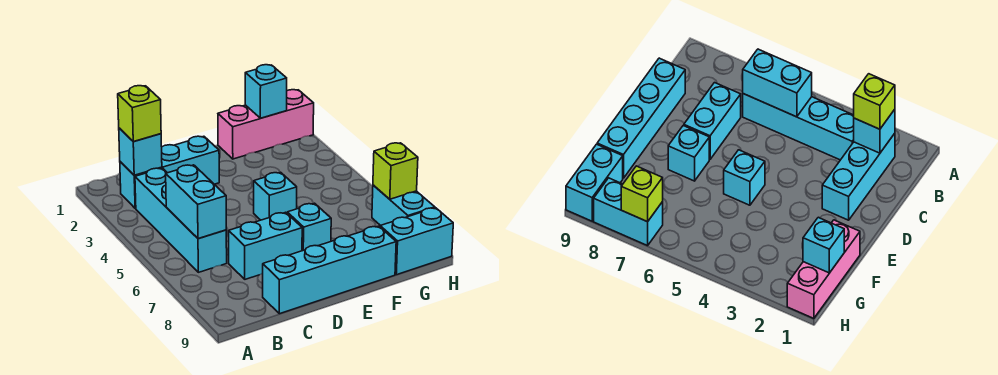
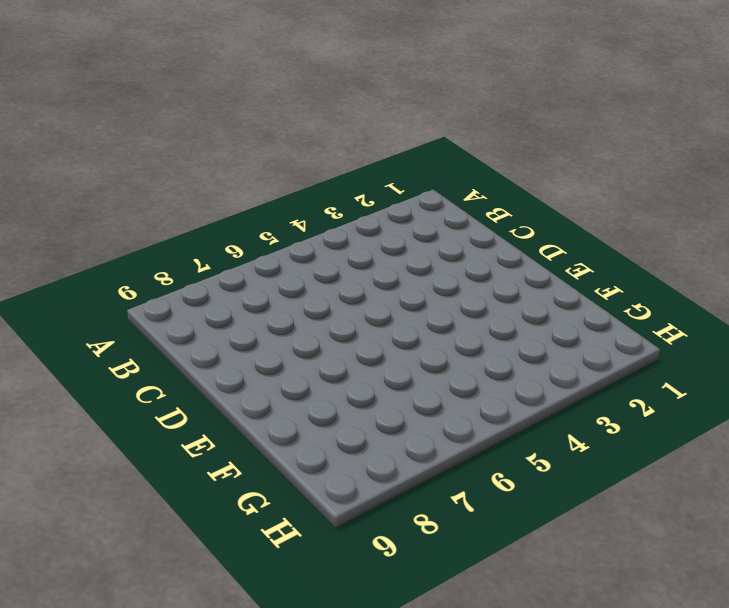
none -> cyan brick B2:D2 level 1
none -> cyan brick B3:B6 level 1
none -> cyan brick C7:D7 level 1

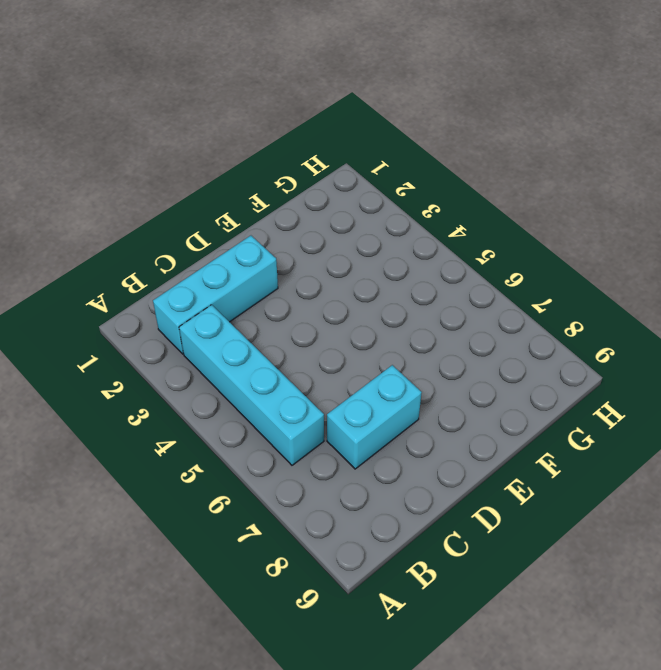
none -> cyan brick C9:F9 level 1
none -> cyan brick E5 level 1
none -> cyan brick E7 level 1

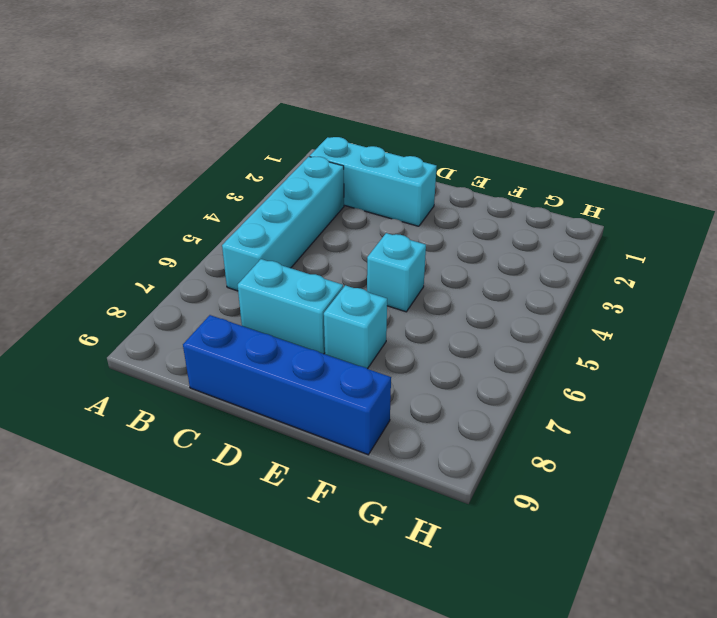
blue brick C9:F9 level 1 -> cyan brick C9:F9 level 1
none -> pink brick F1:H1 level 1
none -> cyan brick G9:H9 level 1
none -> cyan brick H7:H8 level 1

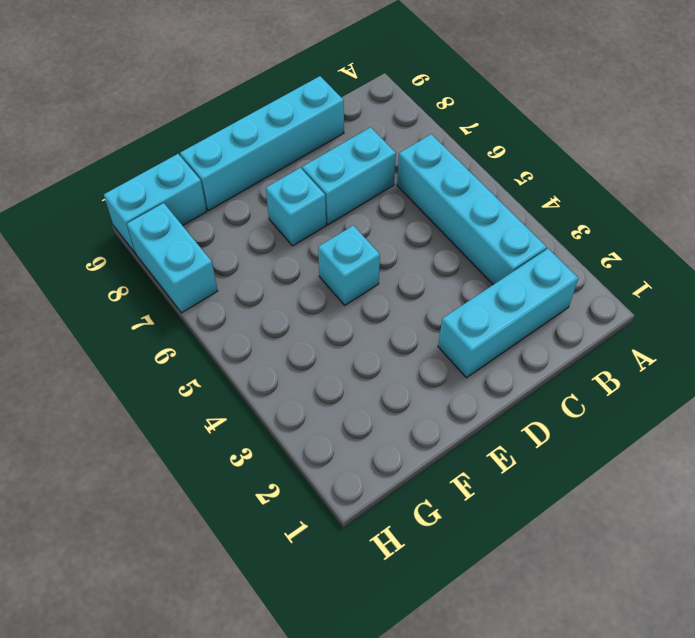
none -> pink brick F1:H1 level 1
none -> cyan brick B2 level 2
none -> cyan brick B5:B6 level 2

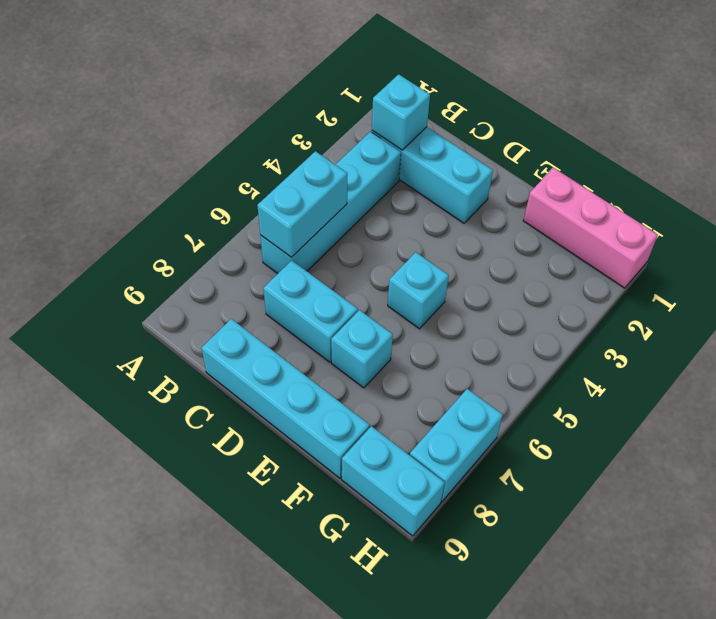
none -> cyan brick G1 level 2
none -> lime brick H7 level 2
none -> lime brick B2 level 3

